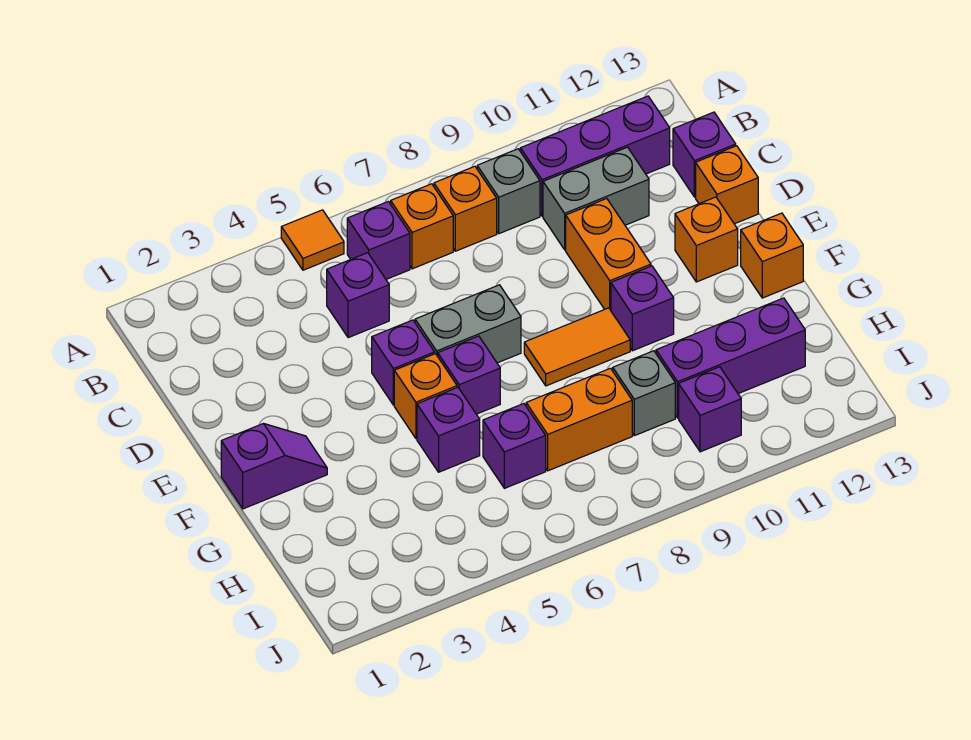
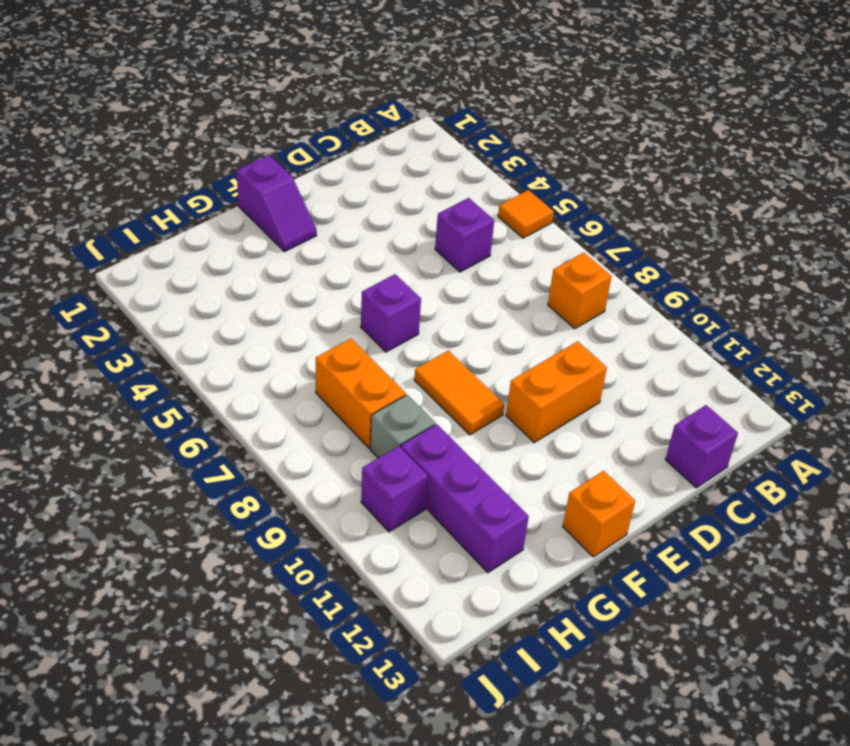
none -> purple brick B6 level 1
none -> orange brick B7 level 1
none -> grey brick B9 level 1

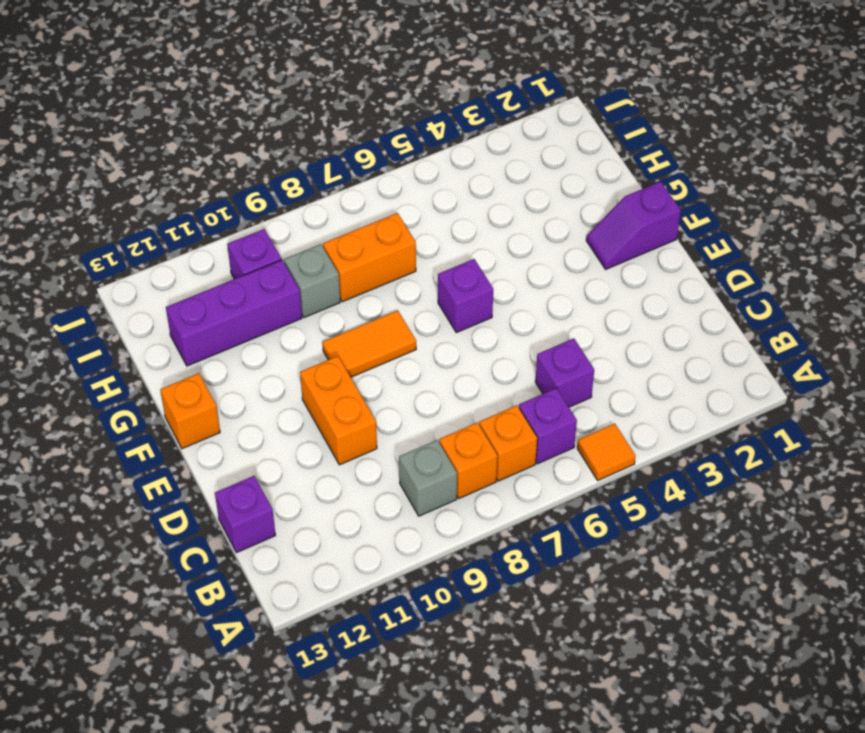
none -> purple brick B10:B12 level 1
none -> grey brick C10:C11 level 1
none -> orange brick D13 level 1

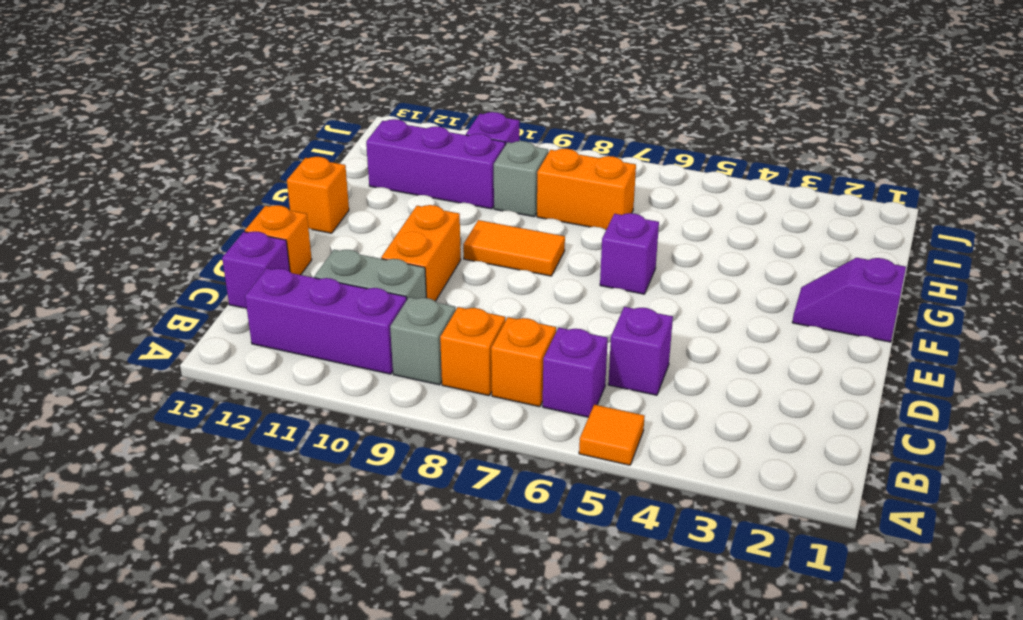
none -> purple brick E5 level 1
none -> grey brick E6:E7 level 1
none -> orange brick E12 level 1

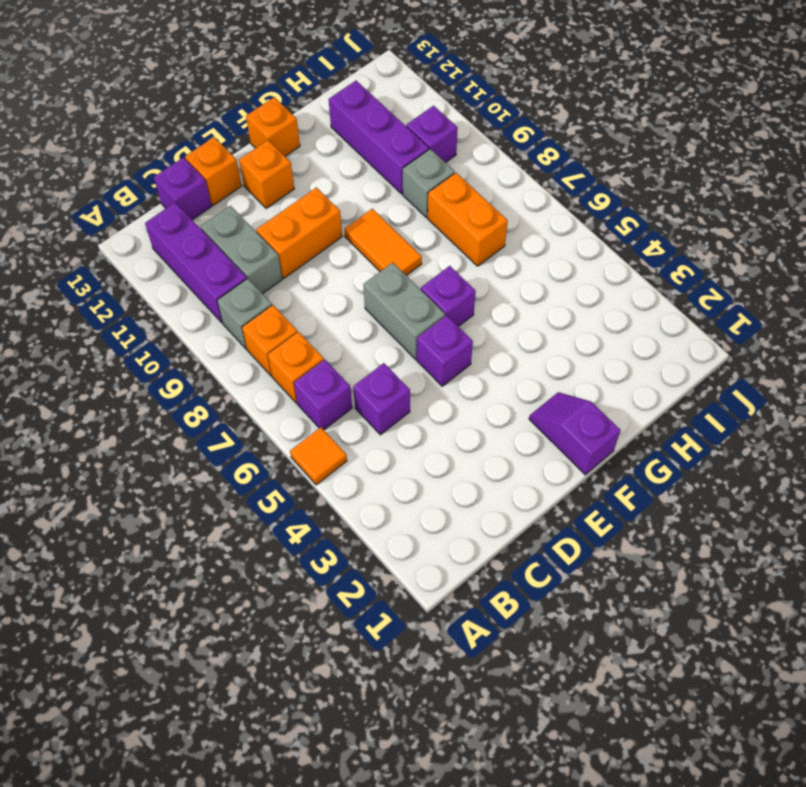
none -> orange brick F5 level 1
none -> purple brick F10 level 1
none -> purple brick G5 level 1

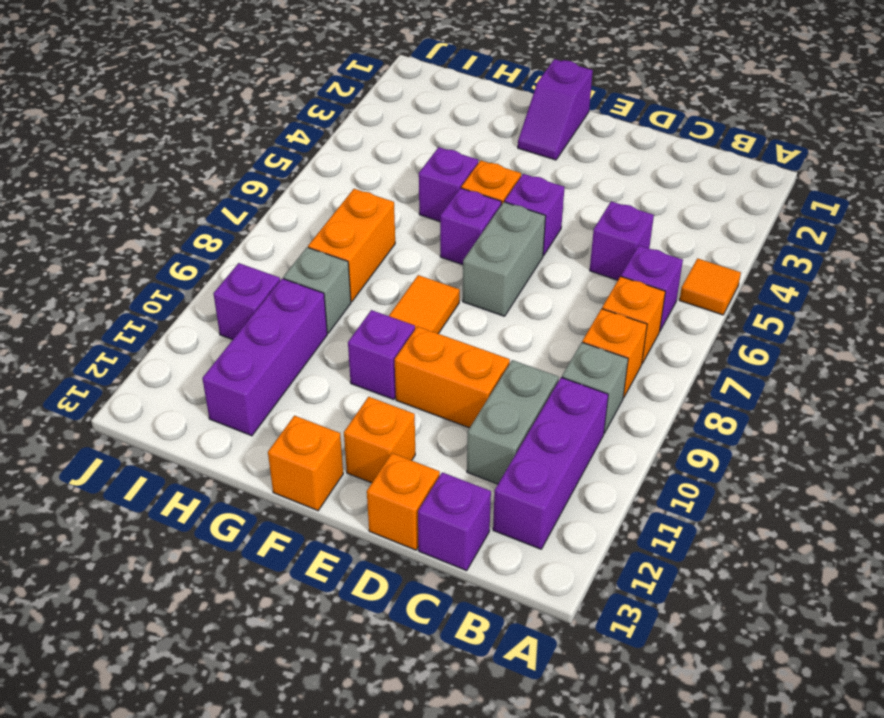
none -> purple brick H6 level 1

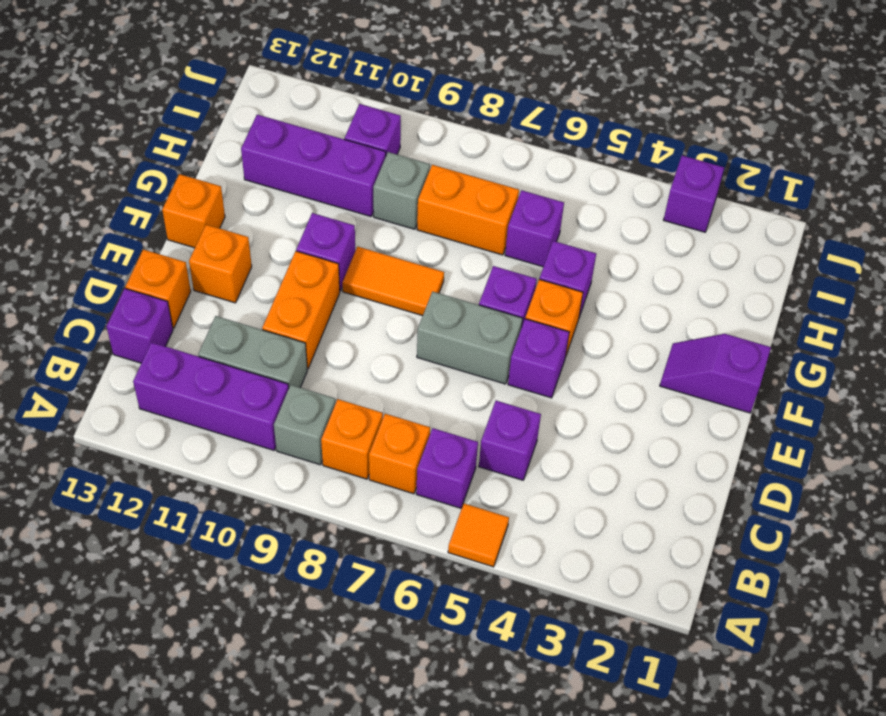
purple brick J3 level 1 -> none

